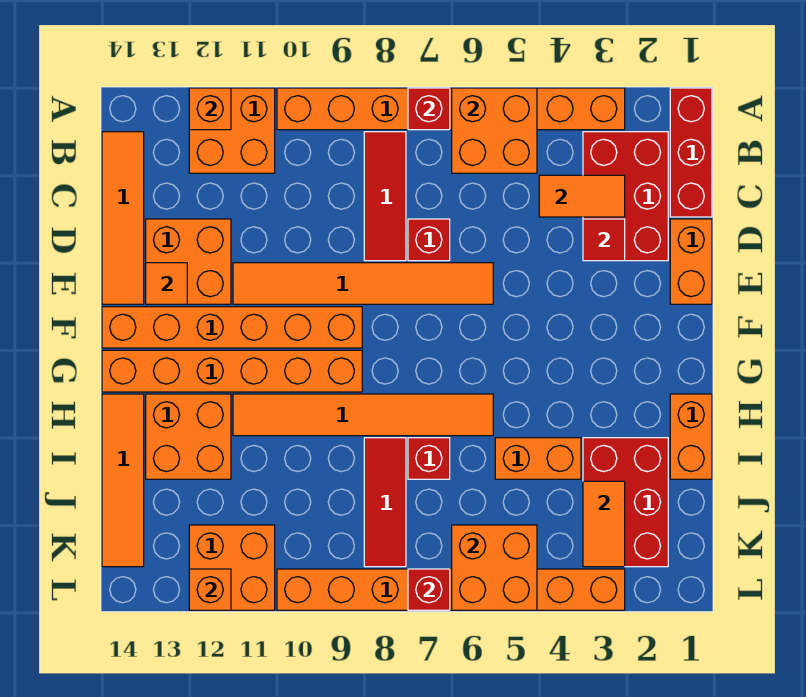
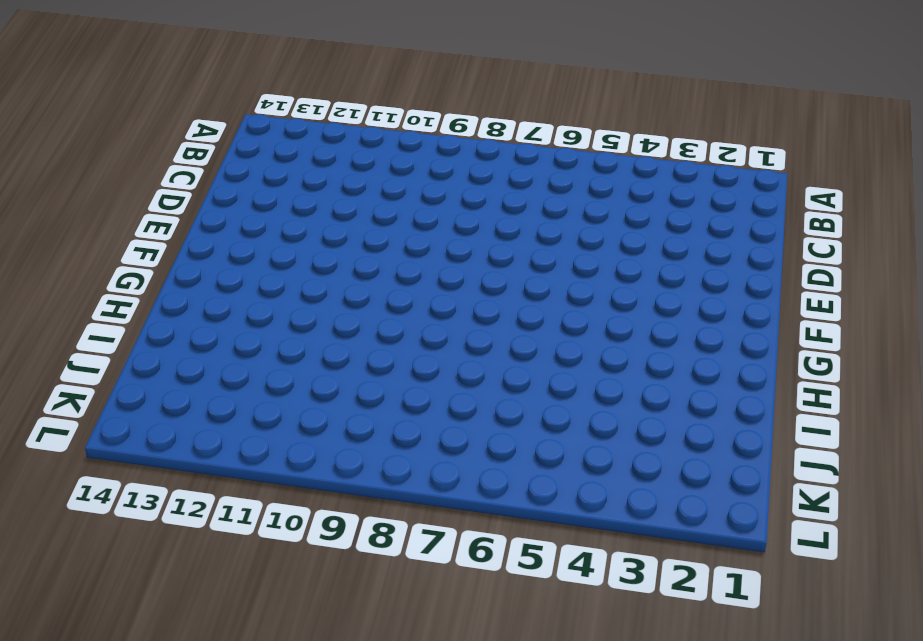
none -> red brick A1:C1 level 1
none -> orange brick A3:A10 level 1
none -> orange brick A11:B12 level 1
none -> red brick B2:D3 level 1

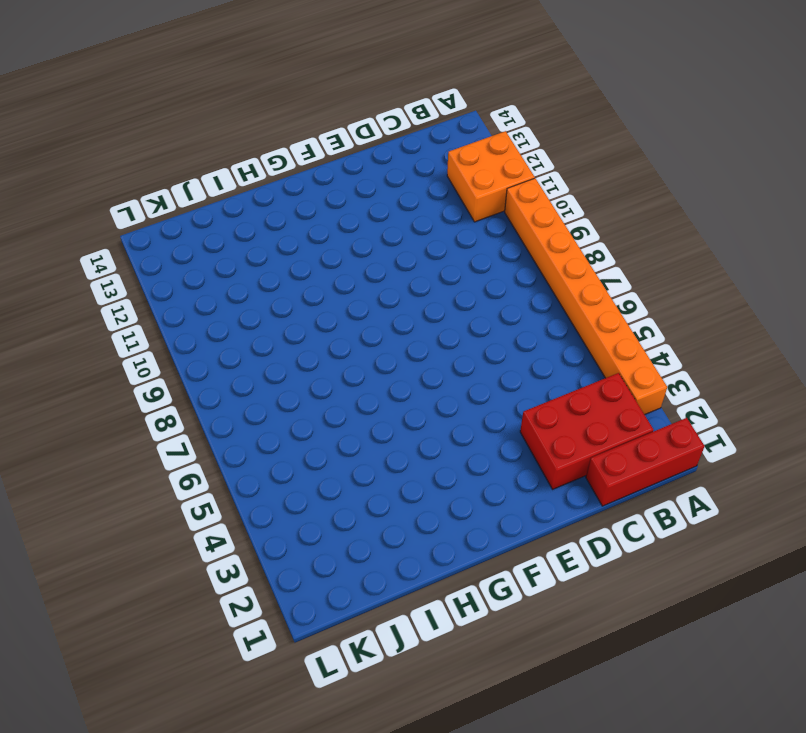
none -> red tile B8:D8 level 1
none -> orange tile B14:E14 level 1
none -> orange brick D1:E1 level 1
none -> red brick D7 level 1

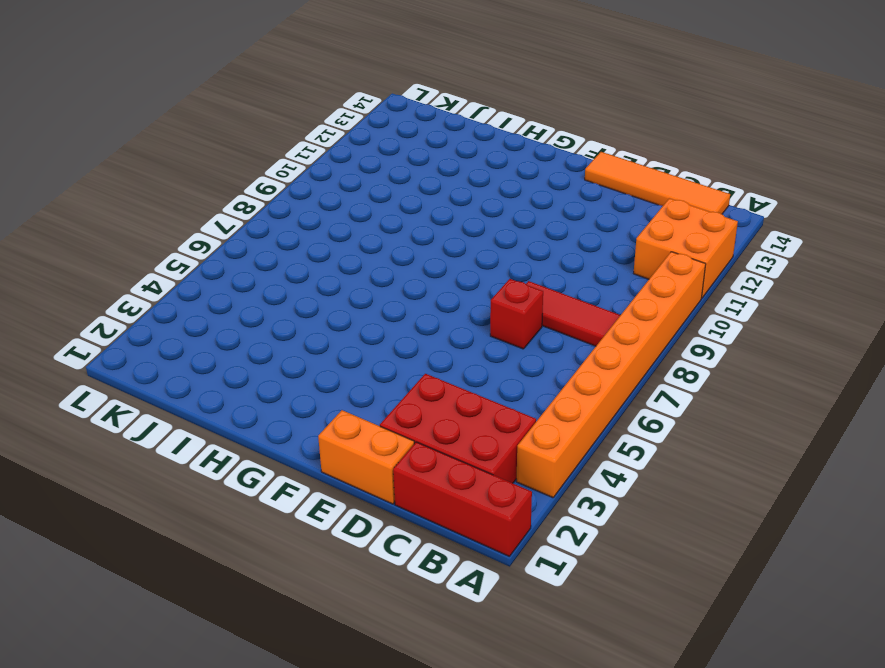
none -> orange brick D12:E13 level 1
none -> orange tile E6:E11 level 1
none -> orange brick F9:F14 level 1
none -> orange brick G9:G14 level 1

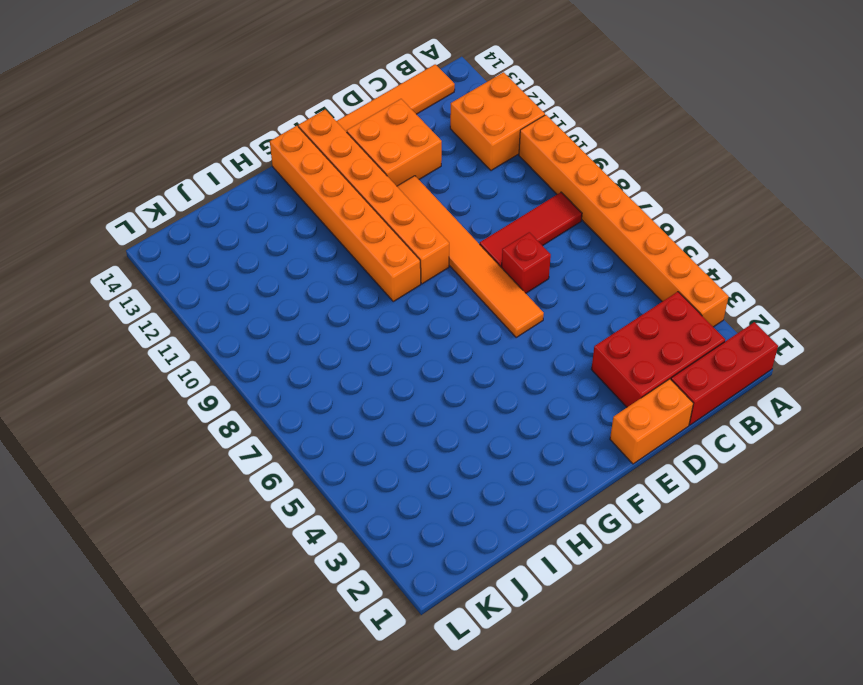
none -> orange brick H1:I1 level 1
none -> orange tile H6:H11 level 1
none -> orange brick H12:I13 level 1
none -> orange tile H14:K14 level 1

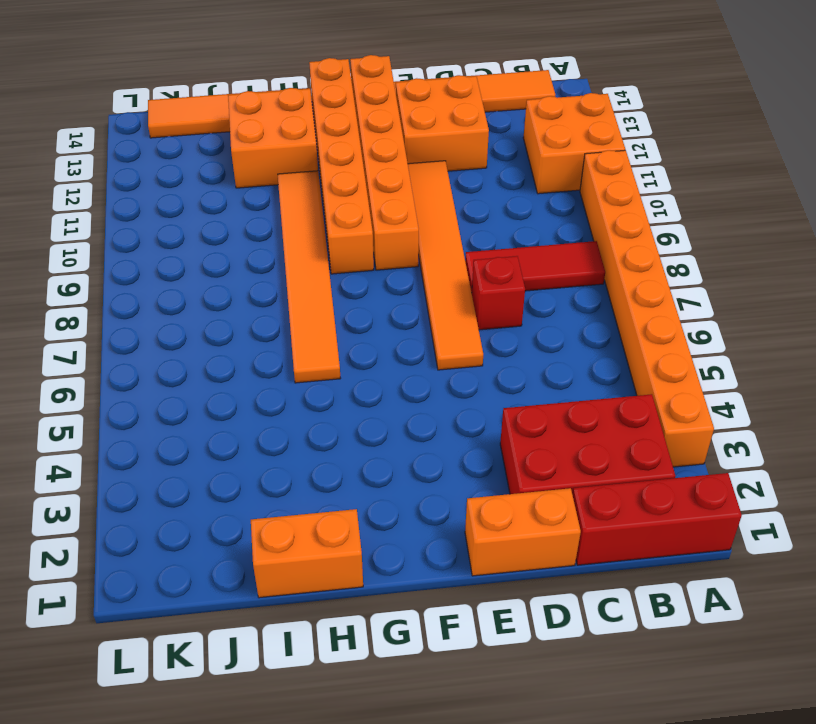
none -> red brick I2:K3 level 1
none -> orange brick I4:I5 level 1
none -> red brick I7 level 1
none -> red tile I8:K8 level 1

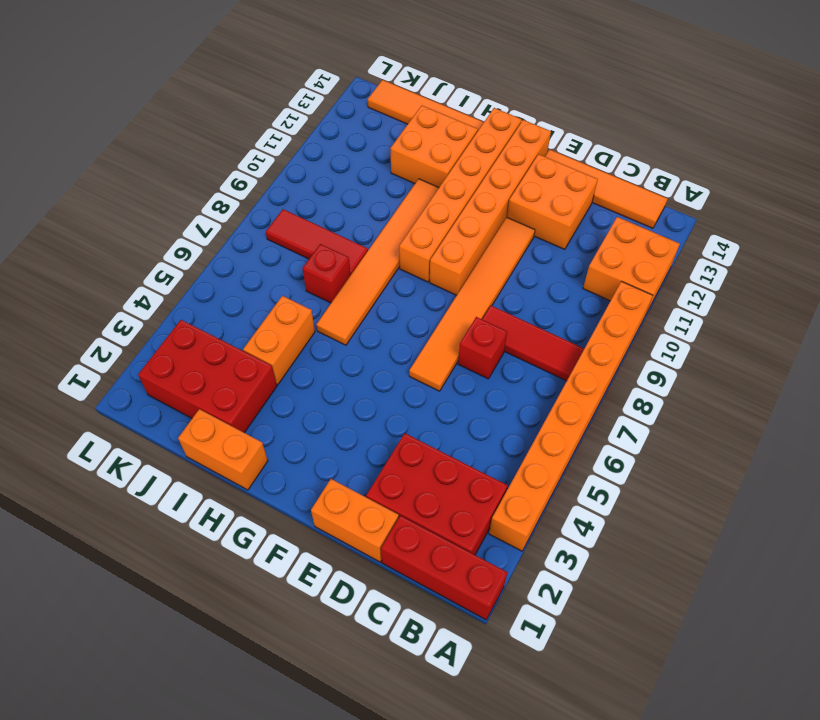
none -> orange brick K11:L12 level 1
none -> orange brick L3:L10 level 1
none -> orange brick A5:B6 level 2
none -> red brick A7 level 2

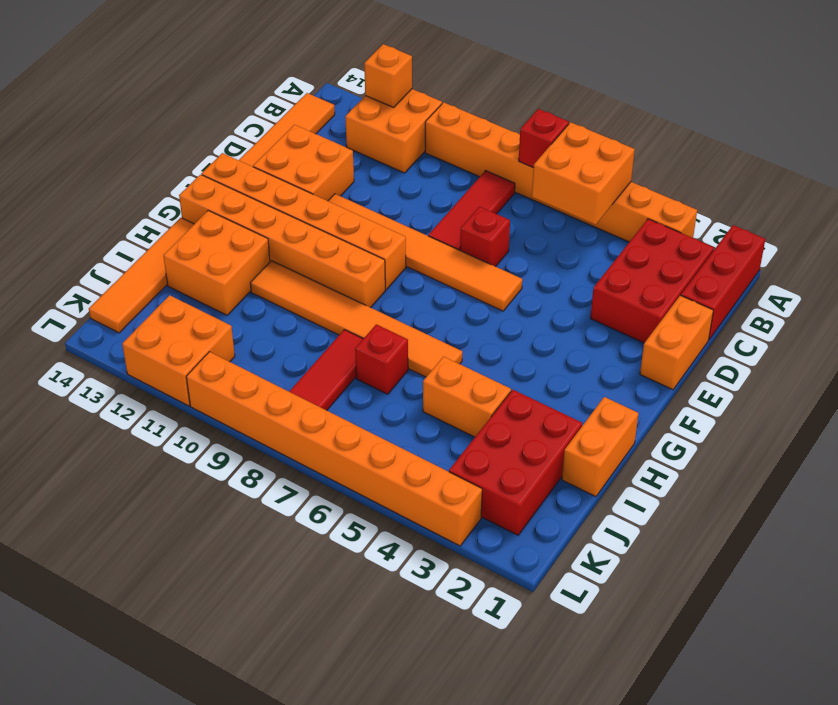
none -> orange tile C3:C4 level 2
none -> red tile D3 level 2
none -> orange tile E13 level 2
none -> orange tile J3:K3 level 2

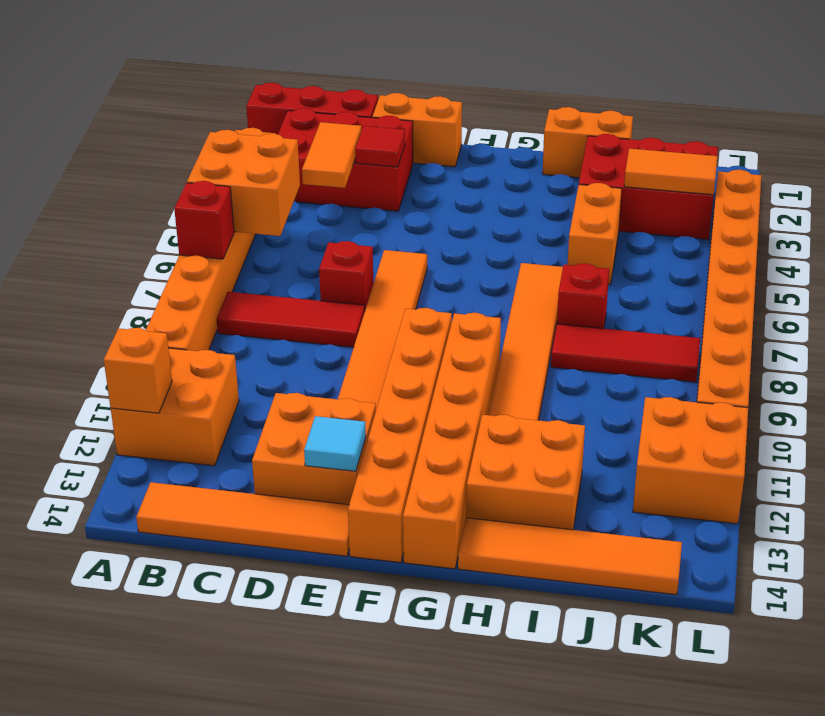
cyan tile E13 level 2 -> orange tile E13 level 2
none -> orange brick K5:L6 level 2
none -> red brick L7 level 2
none -> orange brick L12 level 2

